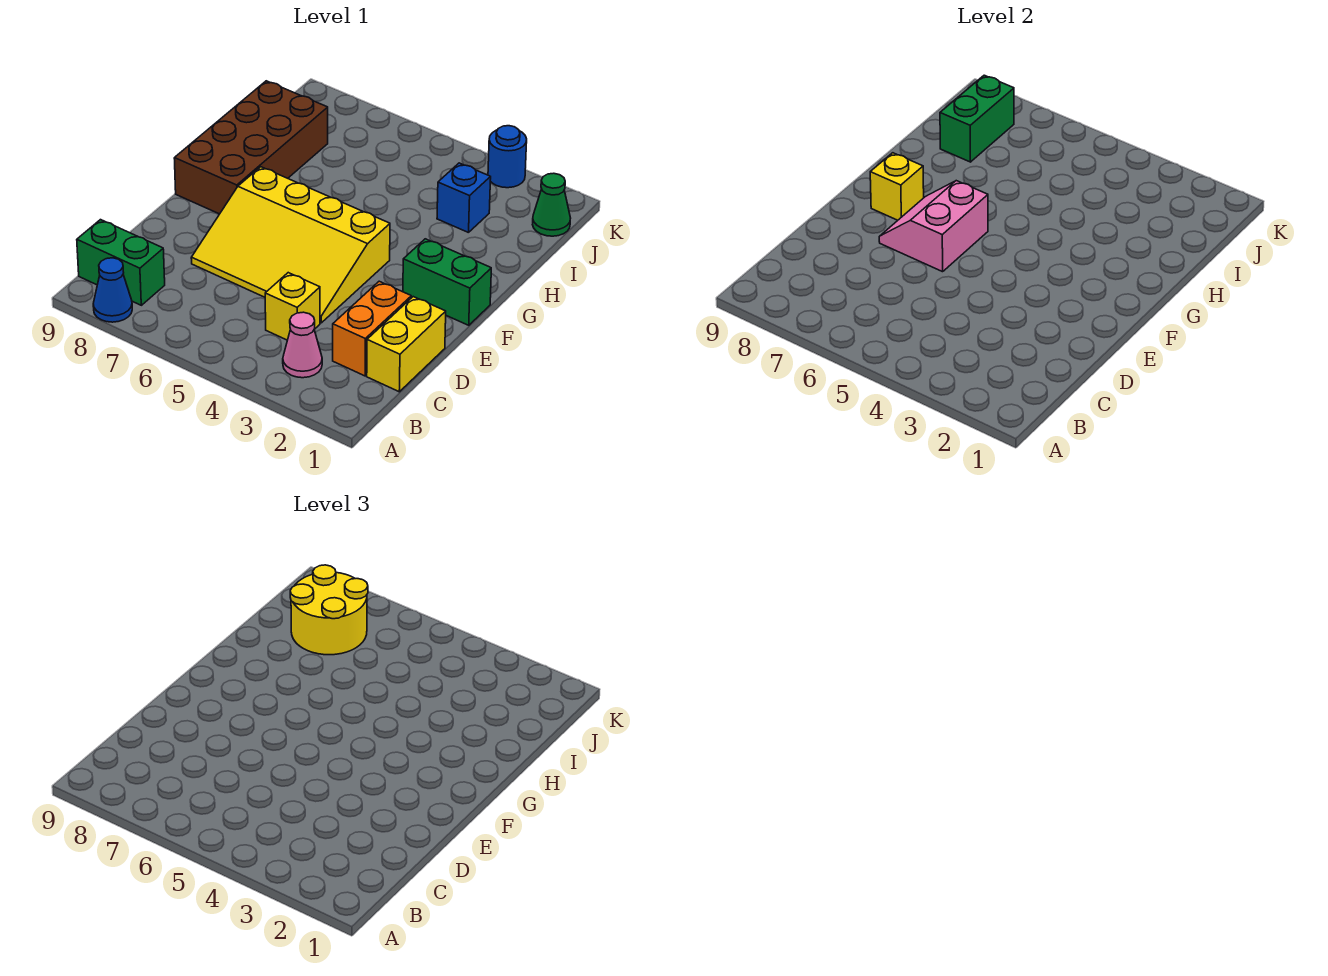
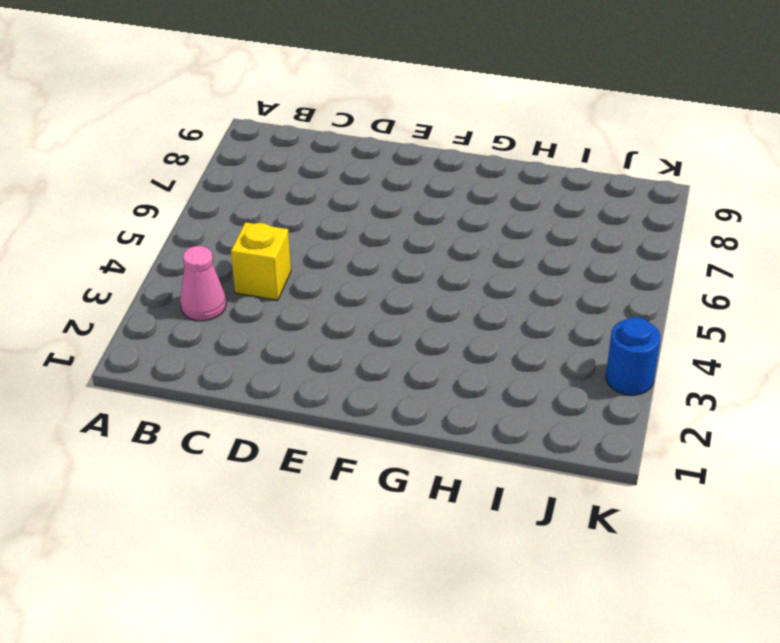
none -> blue cone A8 level 1
none -> green brick B8:B9 level 1
none -> yellow brick C1:D1 level 1

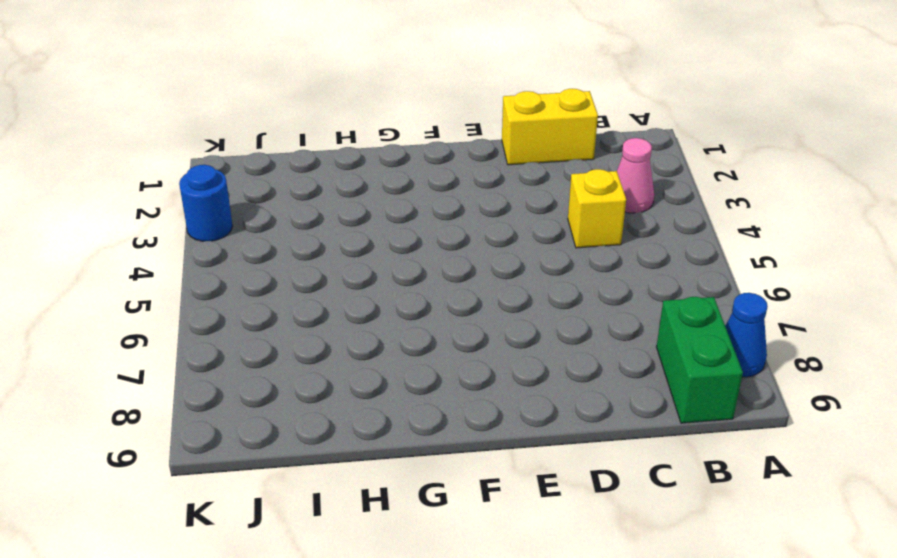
none -> orange brick C2:D2 level 1
none -> yellow slope D4:F7 level 1 top F
none -> green brick F1:F2 level 1

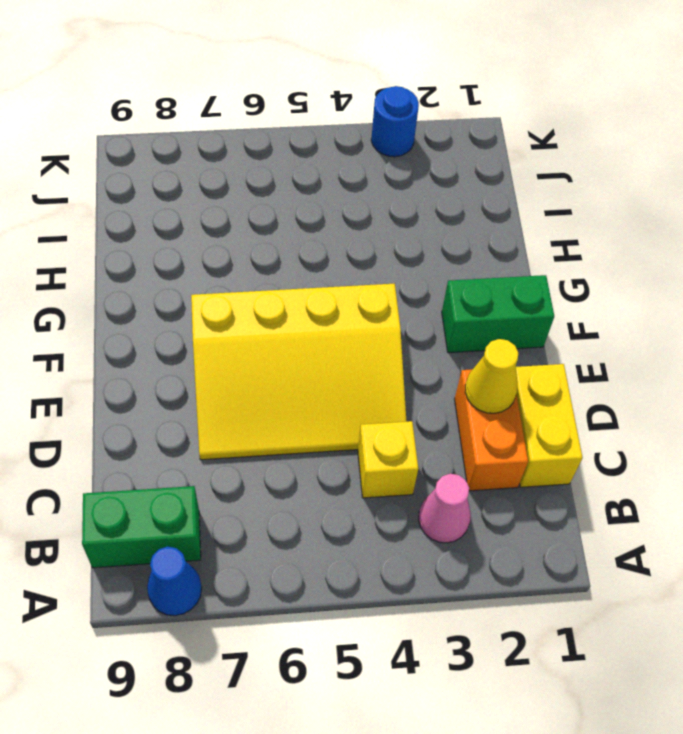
yellow cone D2 level 2 -> none
none -> brown brick F8:I9 level 1
none -> blue brick I3 level 1
none -> green cone J1 level 1

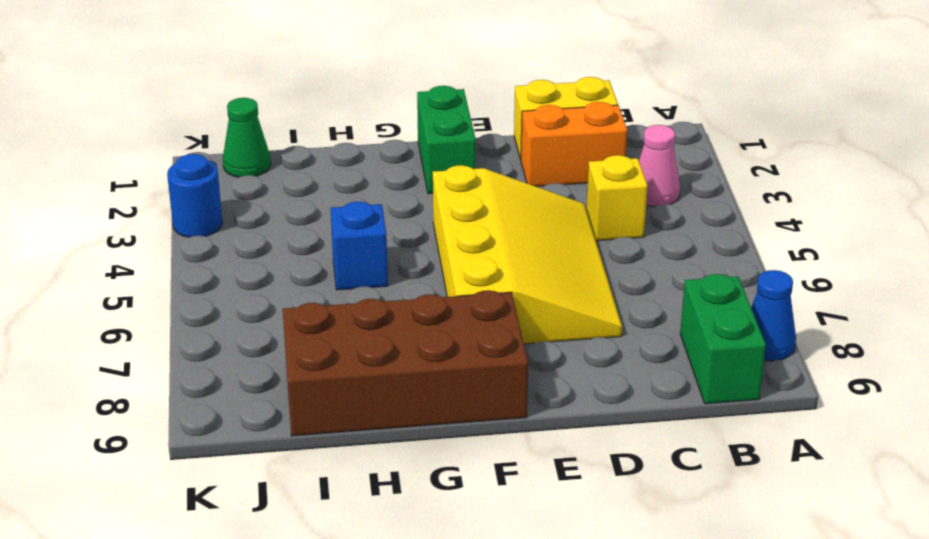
blue brick H5 level 1 -> blue brick I3 level 1
none -> pink slope E6:F7 level 2 top 6
none -> yellow brick F8 level 2
none -> green brick I8:J8 level 2

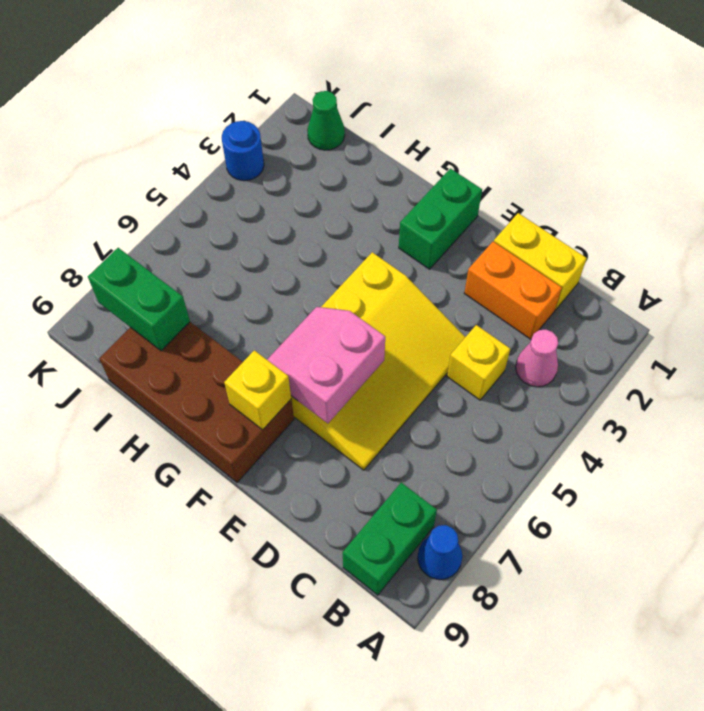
pink slope E6:F7 level 2 top E -> pink slope E6:F7 level 2 top 6
none -> blue brick I3 level 1
none -> yellow round brick I7:J8 level 3

